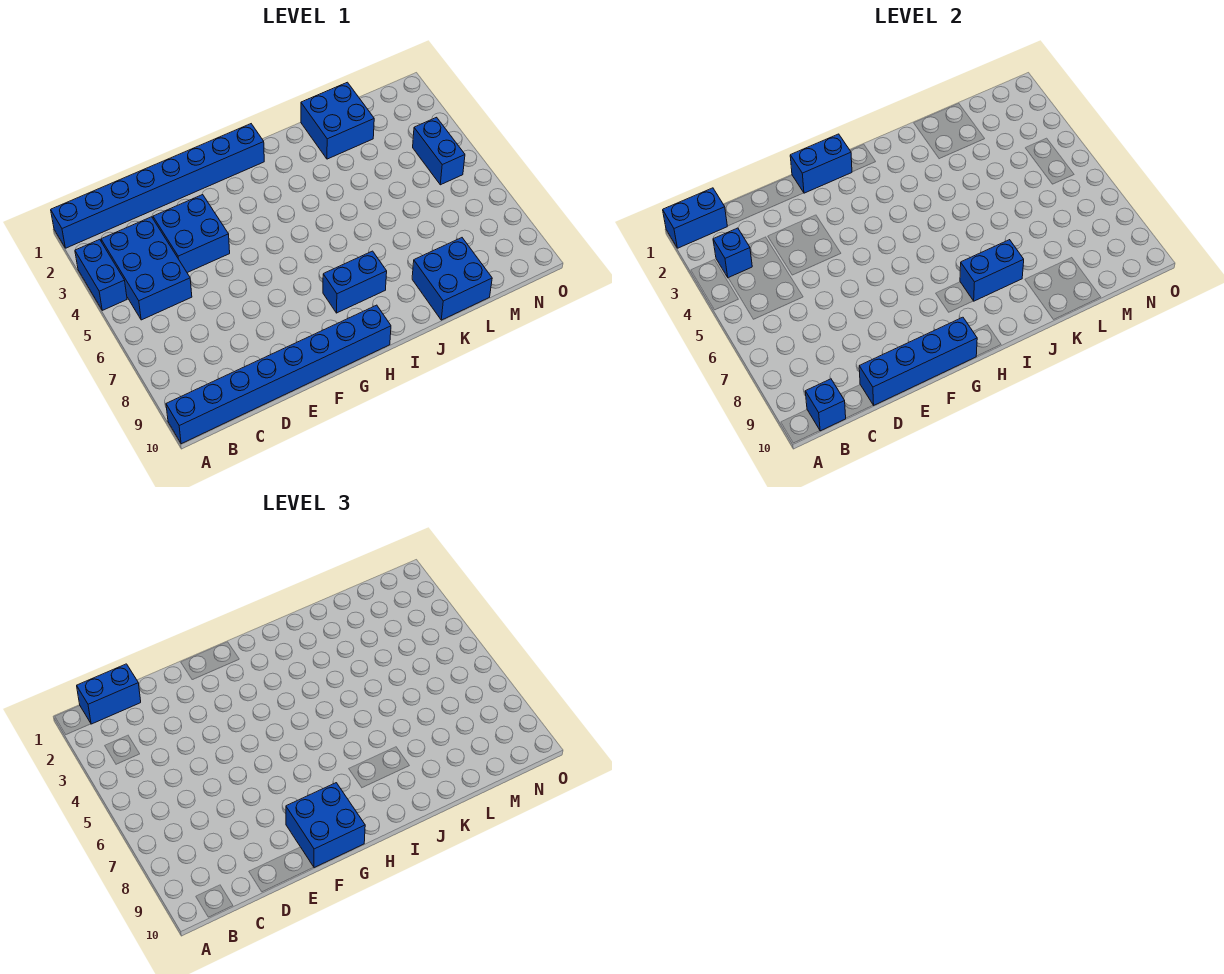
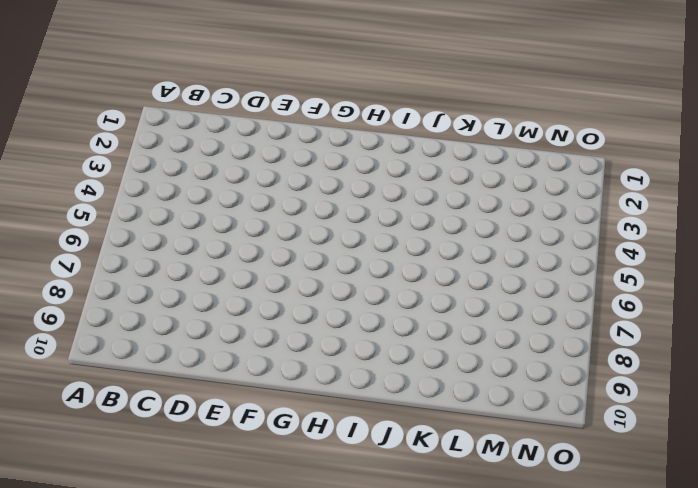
none -> blue brick A1:H1 level 1
none -> blue brick A3:A4 level 1
none -> blue brick A10:H10 level 1

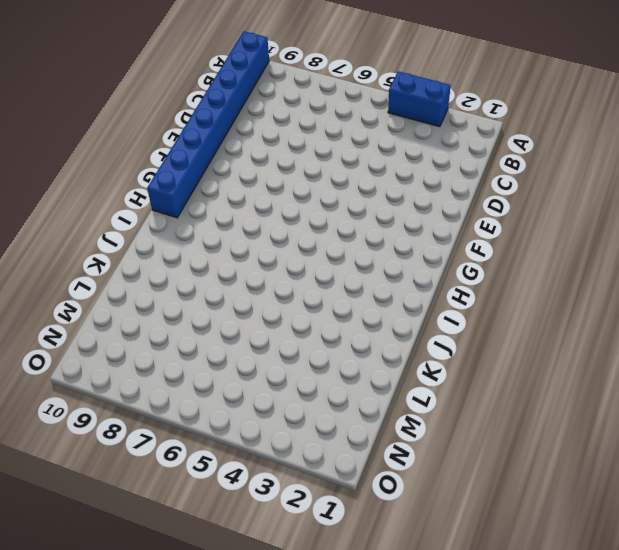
none -> blue brick A1:H1 level 1
none -> blue brick B3:C5 level 1
none -> blue brick D3:E4 level 1

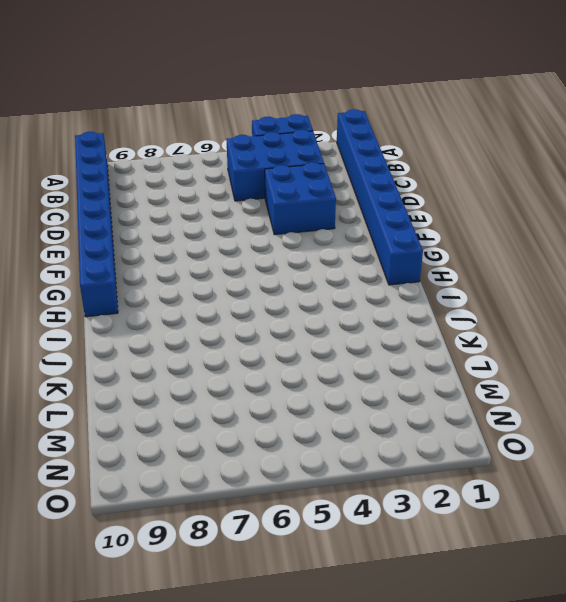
none -> blue brick H8:I8 level 1
none -> blue brick K1:L2 level 1
none -> blue brick K9:L10 level 1

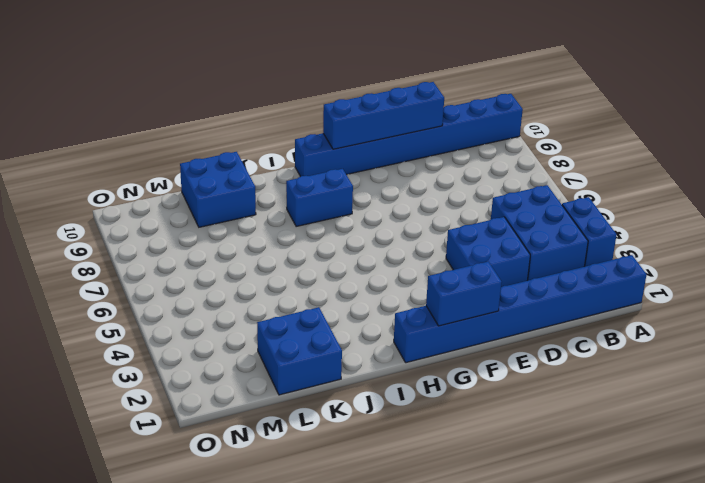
none -> blue brick N4:N5 level 1
none -> blue brick A1:B1 level 2
none -> blue brick B3 level 2

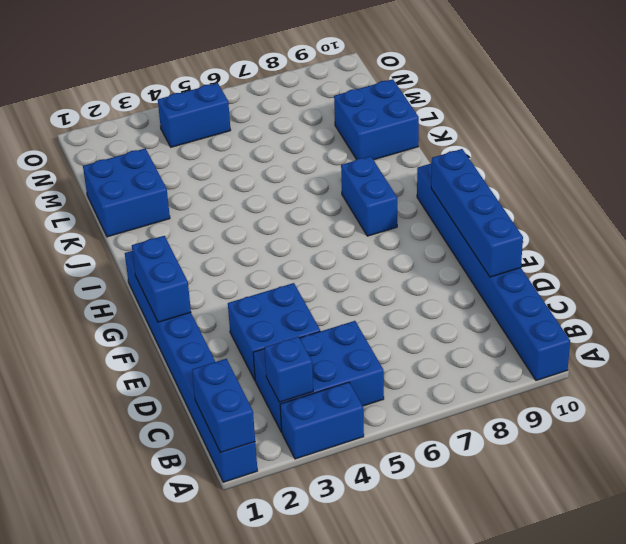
none -> blue brick B10 level 2
none -> blue brick I8:J8 level 2
none -> blue brick B1:C1 level 3

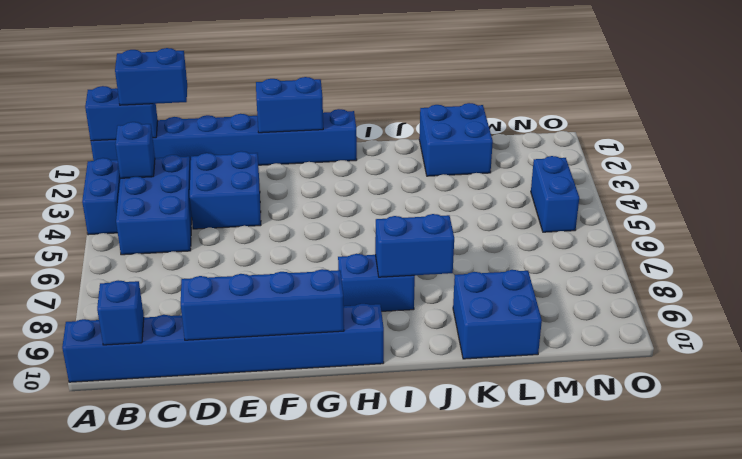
none -> blue brick F9:G10 level 3

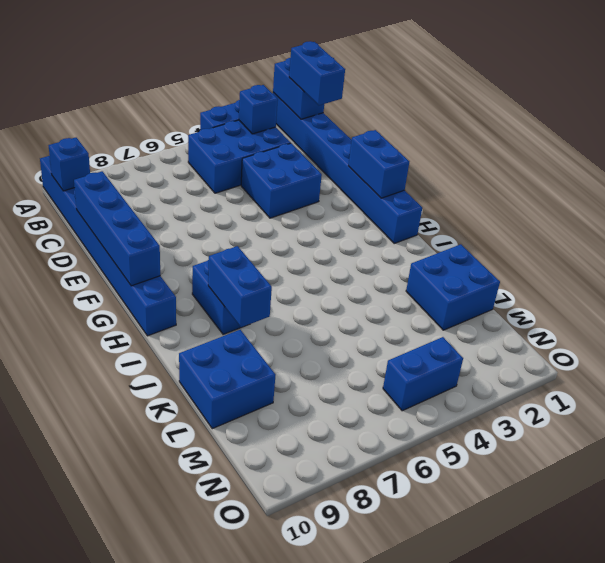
none -> blue brick F9:G10 level 3

